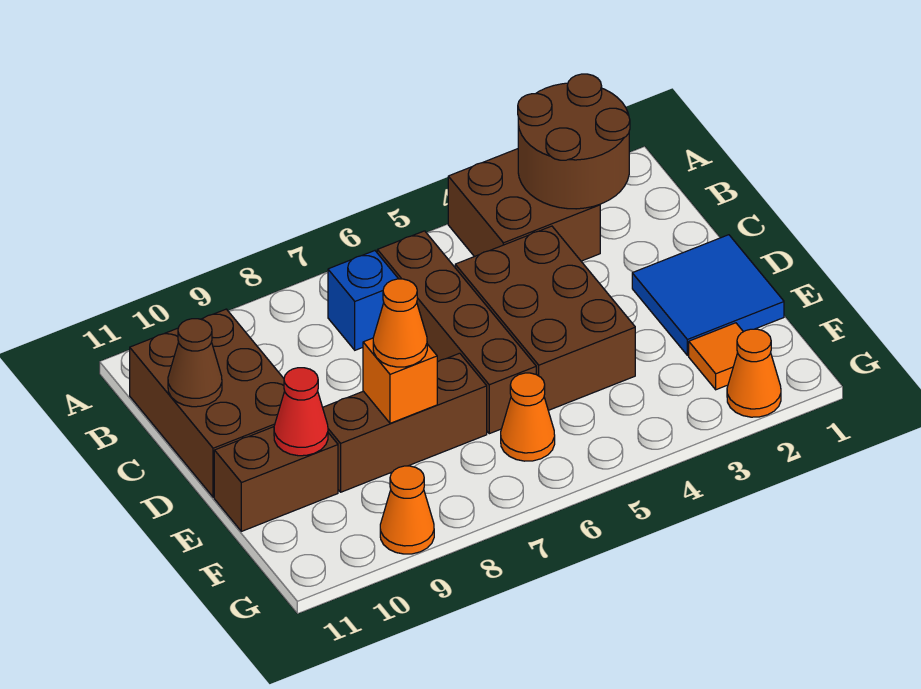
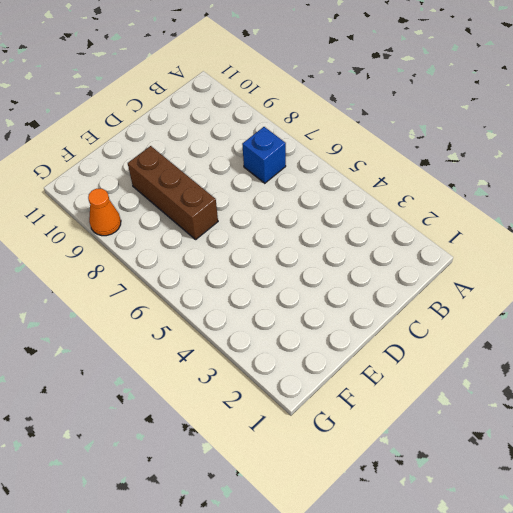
none -> brown brick A3:B4 level 1
none -> brown brick B6:E6 level 1
none -> brown brick B10:D11 level 1

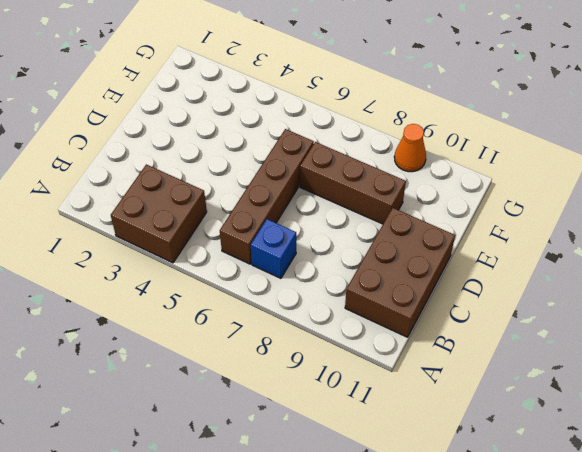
none -> brown brick C4:E5 level 1
none -> blue tile D1:E2 level 1
none -> brown brick E10:E11 level 1

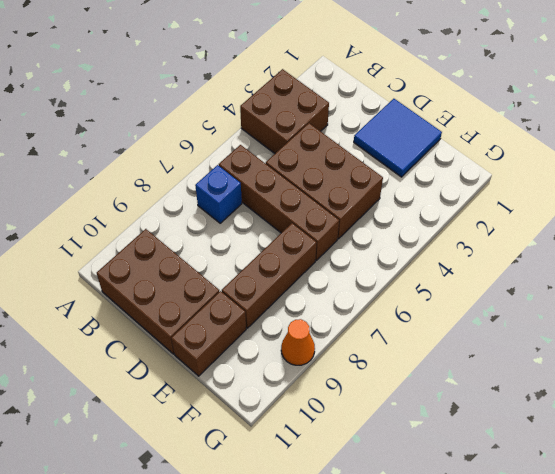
none -> orange tile F2 level 1
none -> orange cone F6 level 1
none -> orange cone G2 level 1

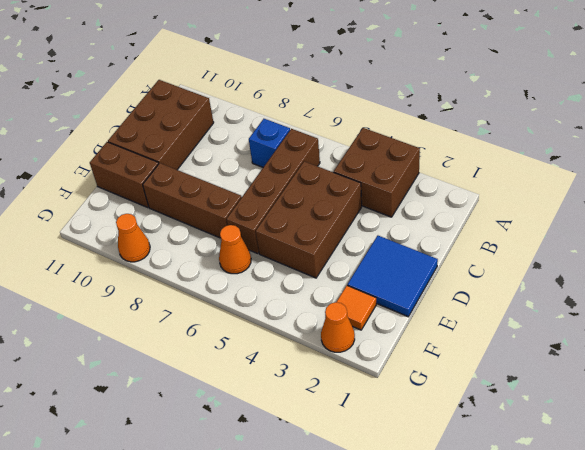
none -> brown round brick A2:B3 level 2
none -> brown cone C11 level 2
none -> orange brick E8 level 2

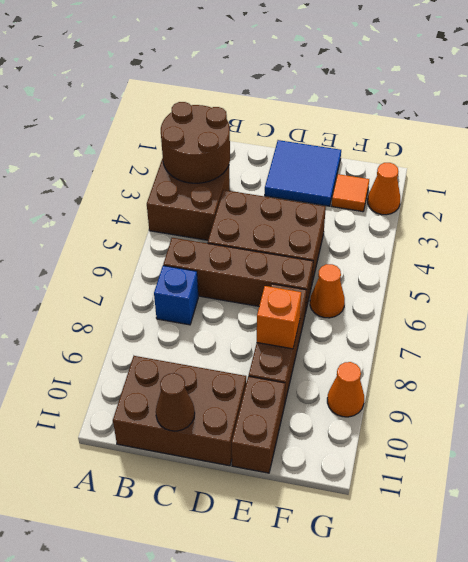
none -> red cone E10 level 2
none -> orange cone E8 level 3

